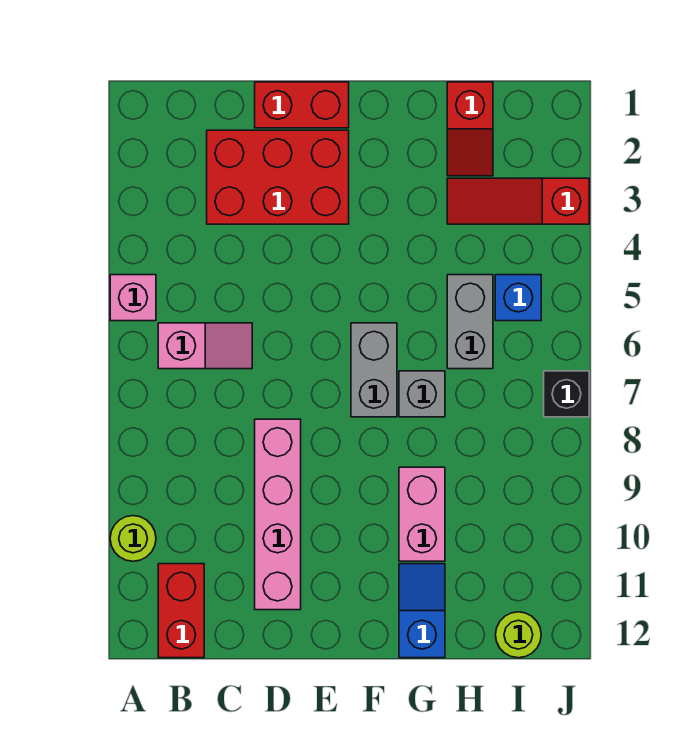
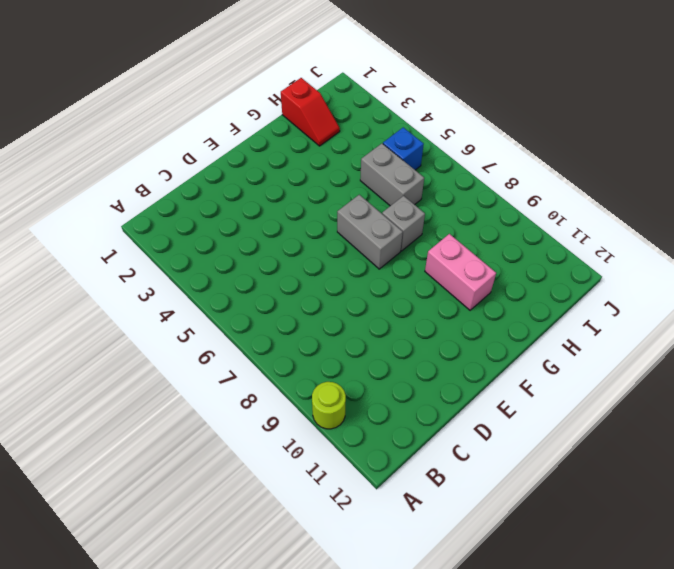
none -> pink brick A5 level 1
none -> pink slope B6:C6 level 1 top B
none -> red brick B11:B12 level 1

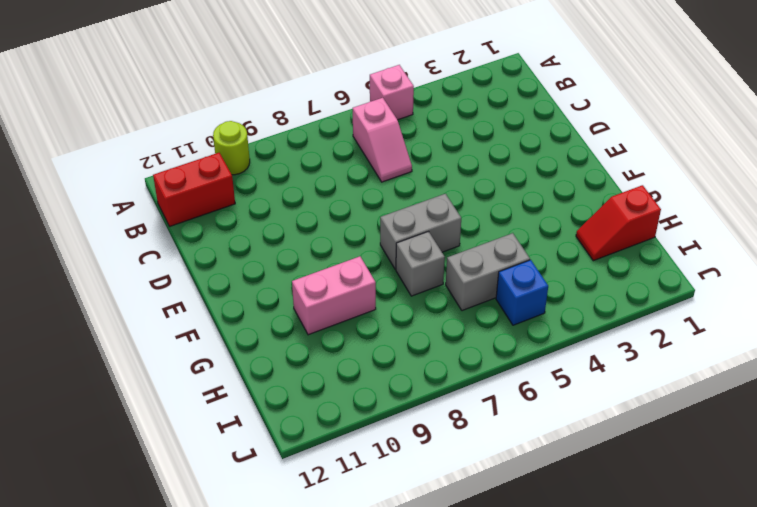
none -> red brick C2:E3 level 1
none -> red brick D1:E1 level 1
none -> pink brick D8:D11 level 1

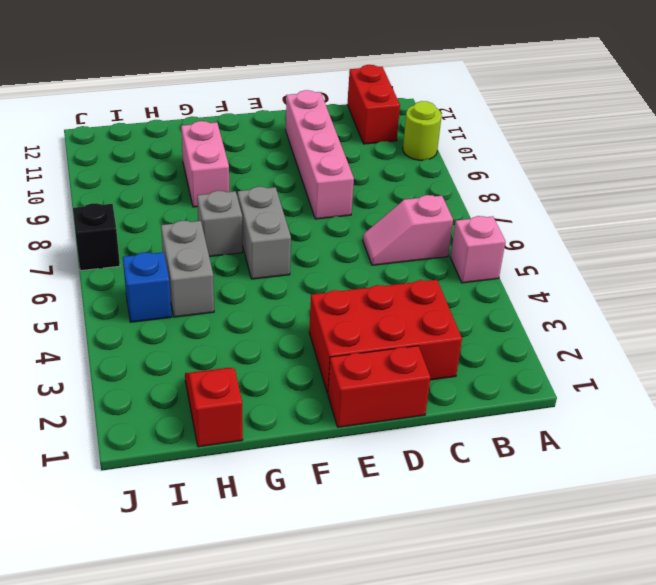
none -> blue slope G11:G12 level 1 top 12
none -> red slope H3:J3 level 1 top J
none -> lime round brick I12 level 1

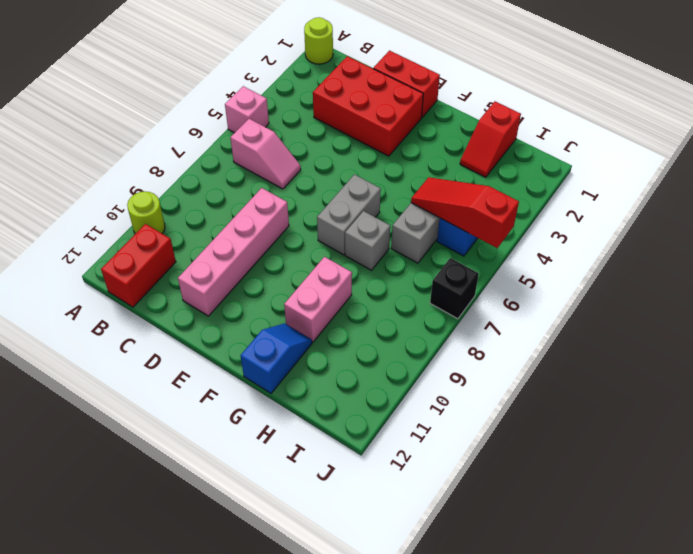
lime round brick A1 level 1 -> lime round brick I12 level 1
red slope H5:J5 level 2 top J -> red slope H3:J3 level 1 top J

